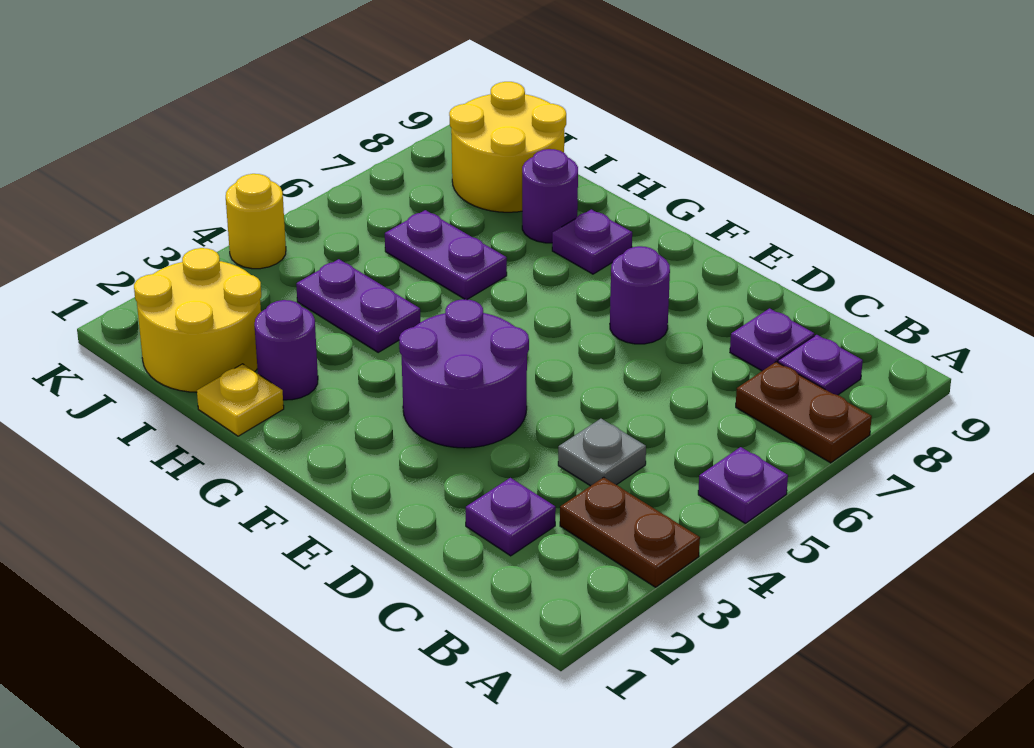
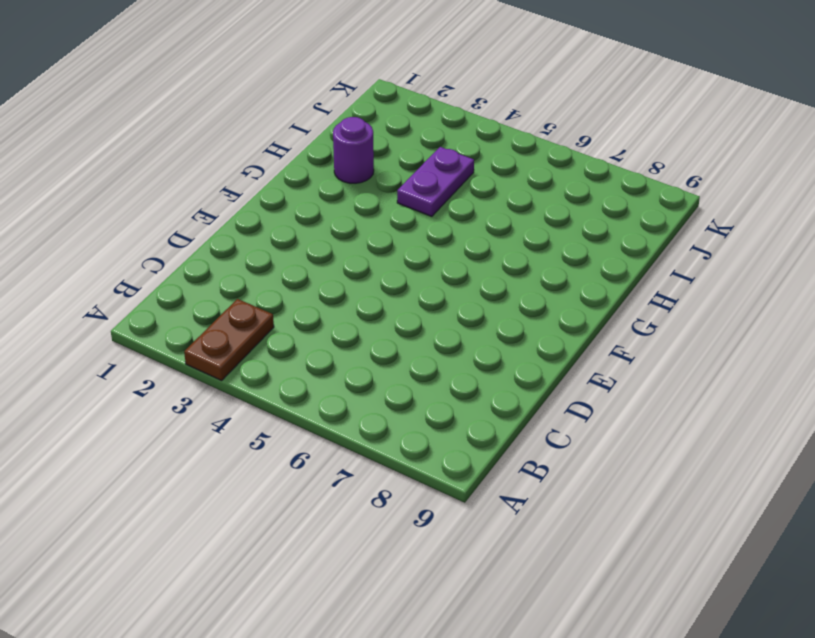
none -> purple plate A5 level 1
none -> brown plate A7:B7 level 1
none -> purple plate B8 level 1

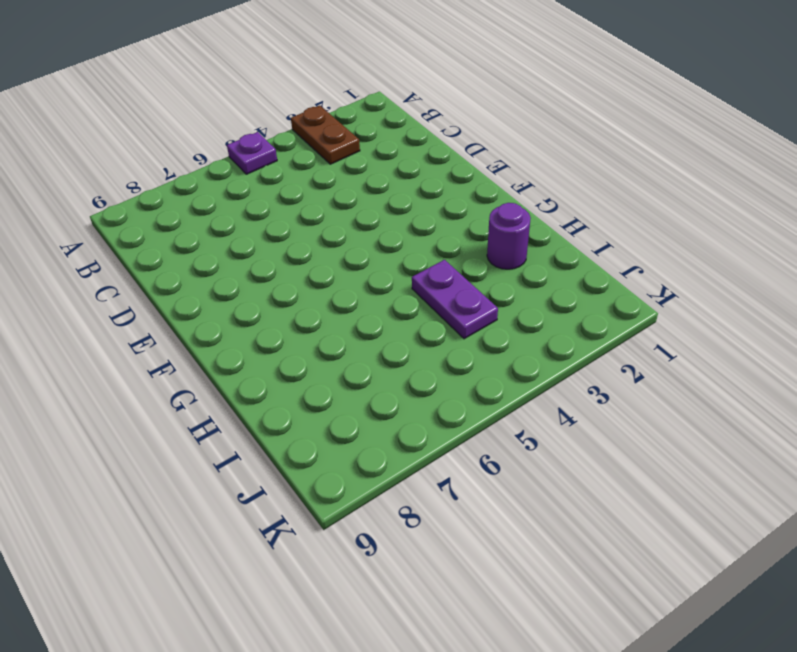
none -> brown plate A7:B7 level 1
none -> purple plate B8 level 1
none -> purple plate C2 level 1

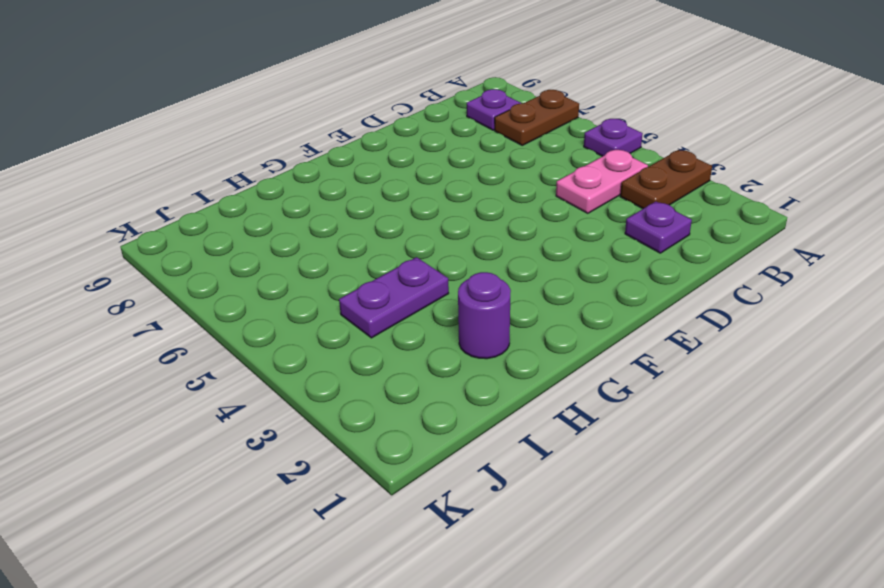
pink plate B4:C4 level 1 -> grey plate C4 level 1
none -> purple plate C8 level 1
none -> purple round brick E3:F4 level 1
none -> purple round brick E7 level 1

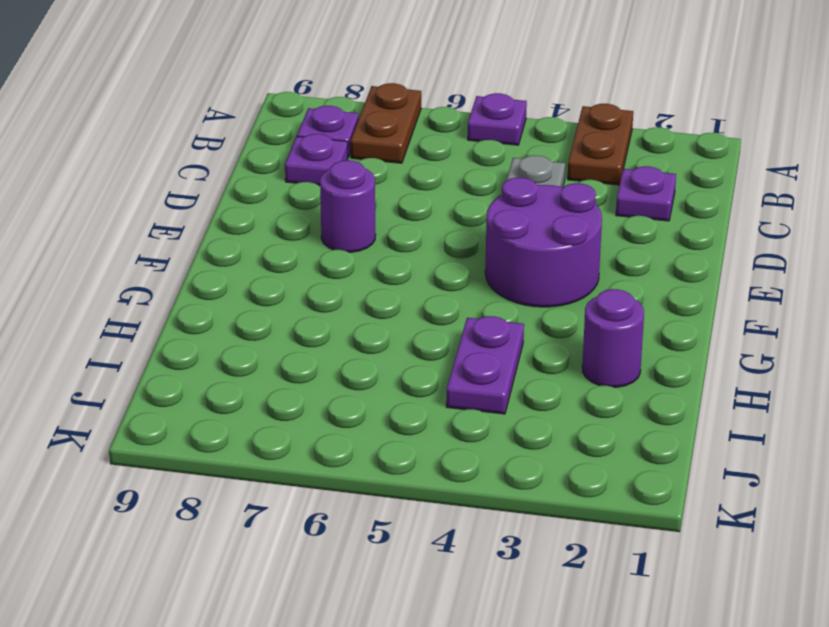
none -> purple plate G8 level 1
none -> yellow plate H1 level 1
none -> purple plate H6:I6 level 1

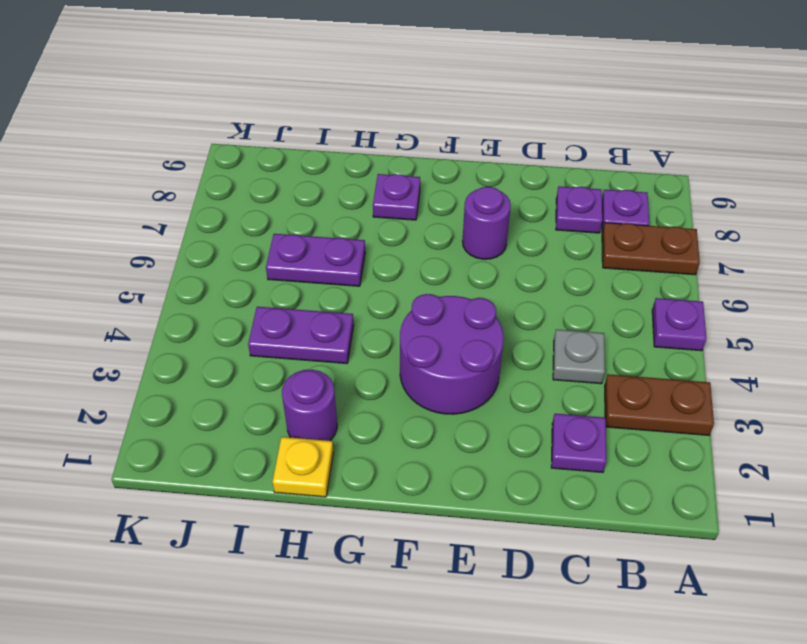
none -> purple round brick H8 level 1
none -> yellow round brick I1:J2 level 1
none -> yellow round brick I8:J9 level 1

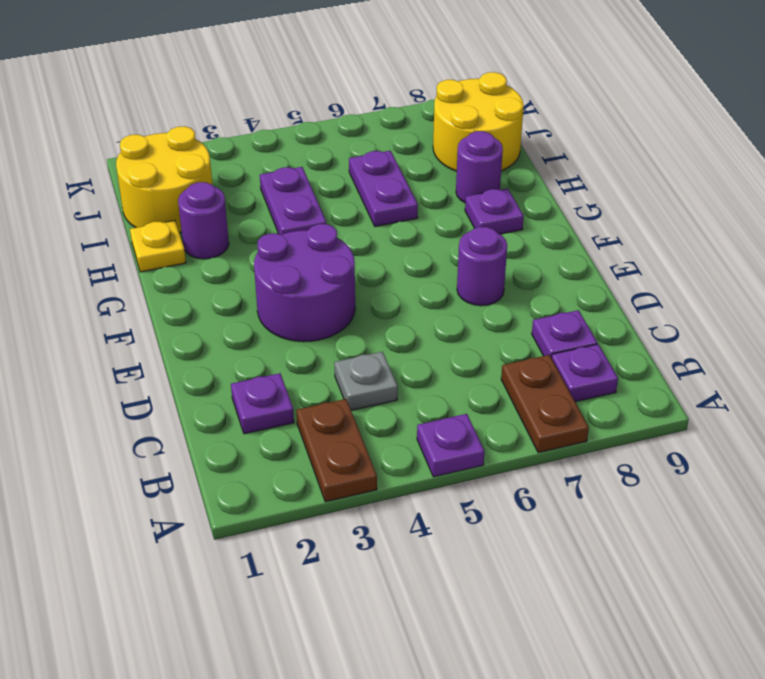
none -> yellow round brick K4 level 1

